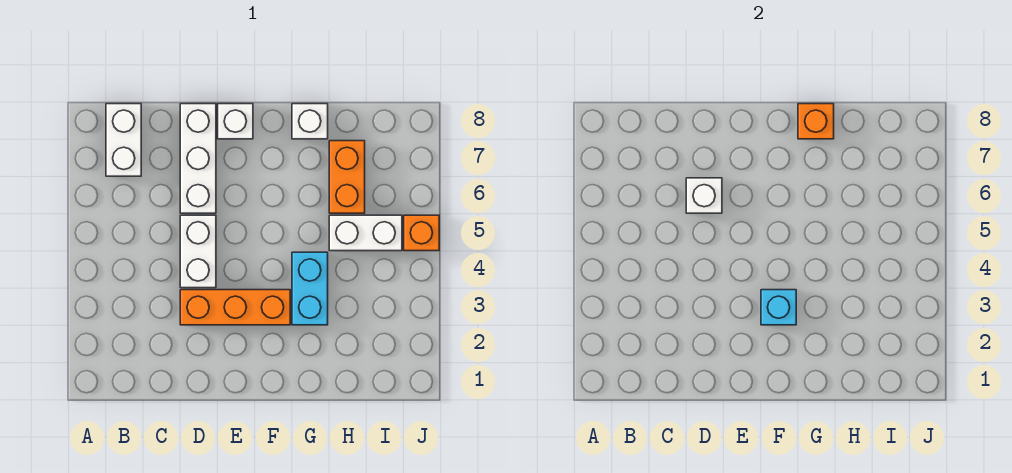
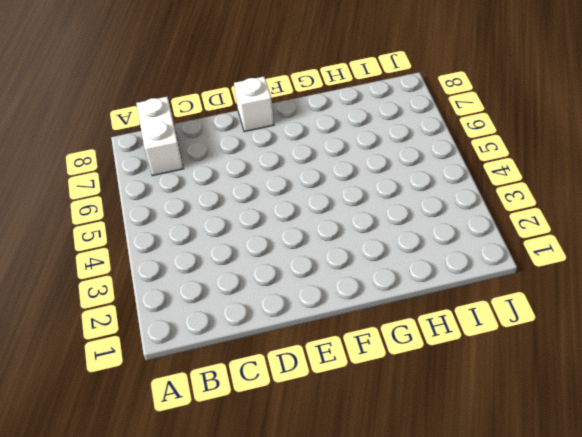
none -> orange brick D3:F3 level 1
none -> white brick D4:D5 level 1
none -> white brick D6:D8 level 1

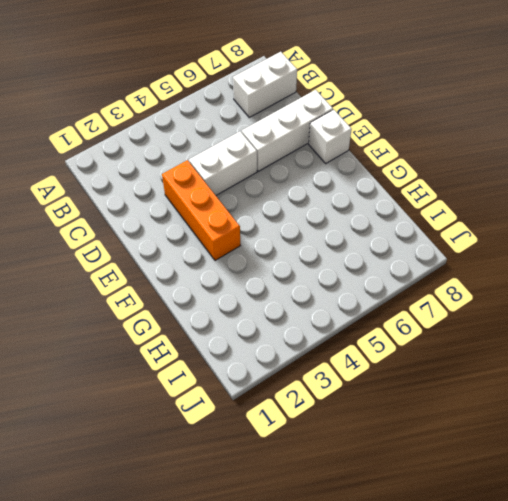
none -> cyan brick G3:G4 level 1
none -> white brick G8 level 1
none -> white brick H5:I5 level 1

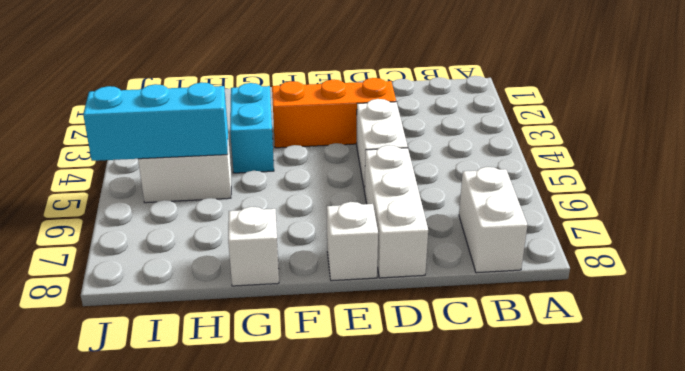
cyan brick H5:J5 level 2 -> none
none -> orange brick H6:H7 level 1
none -> orange brick J5 level 1
none -> white brick D6 level 2

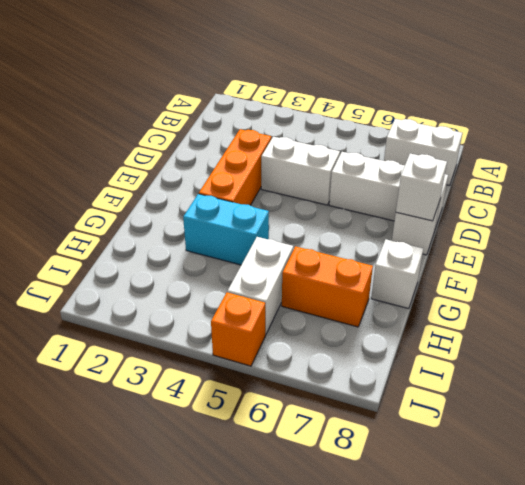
white brick E8 level 2 -> white brick D6 level 2
none -> cyan brick F3 level 2
none -> orange brick G8 level 2

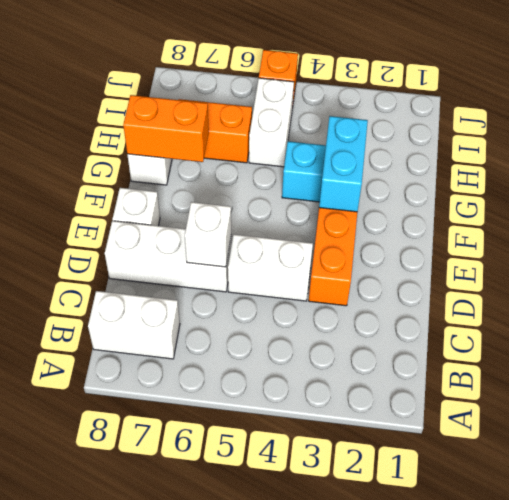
cyan brick F3:G3 level 2 -> cyan brick F3 level 2
orange brick G7:G8 level 2 -> orange brick G8 level 2

